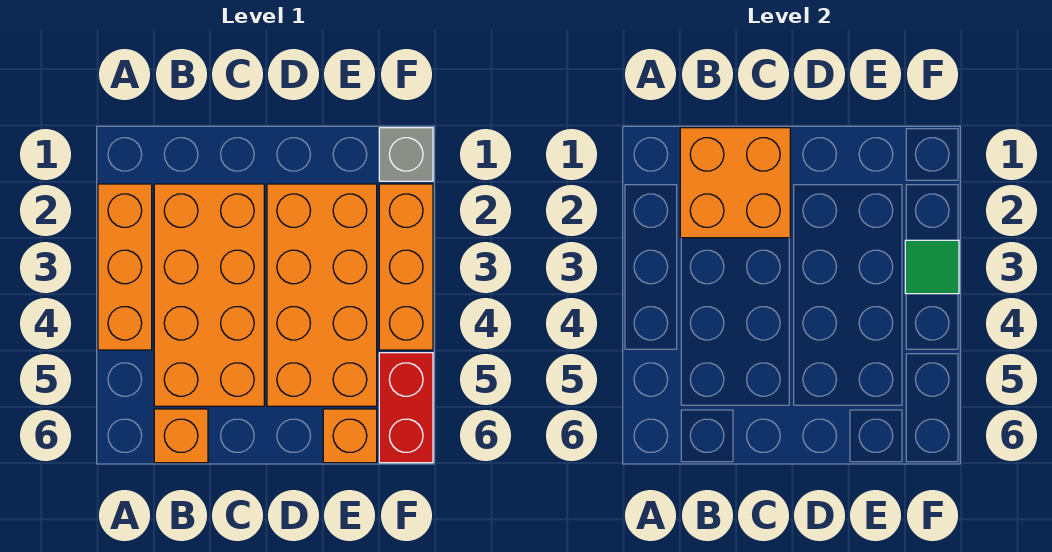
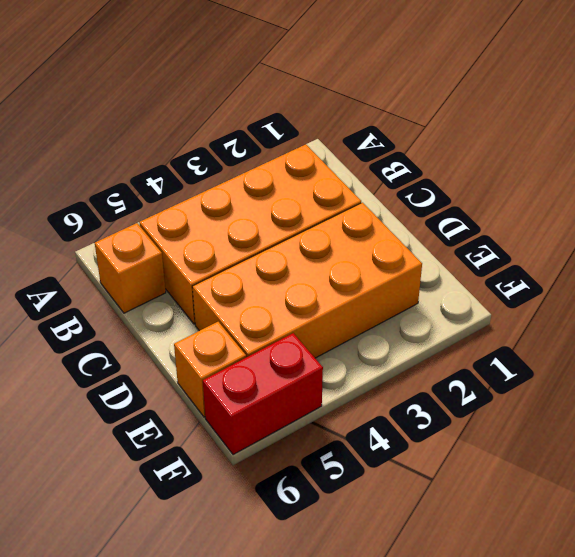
none -> orange brick A2:A4 level 1
none -> grey brick F1 level 1

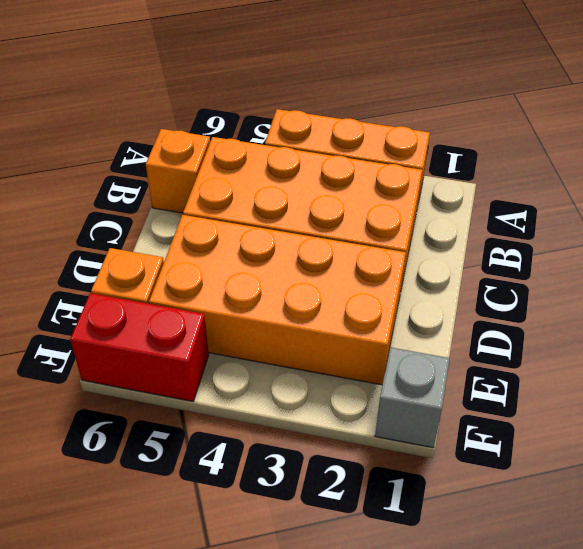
none -> orange brick F2:F4 level 1
none -> orange brick B1:C2 level 2

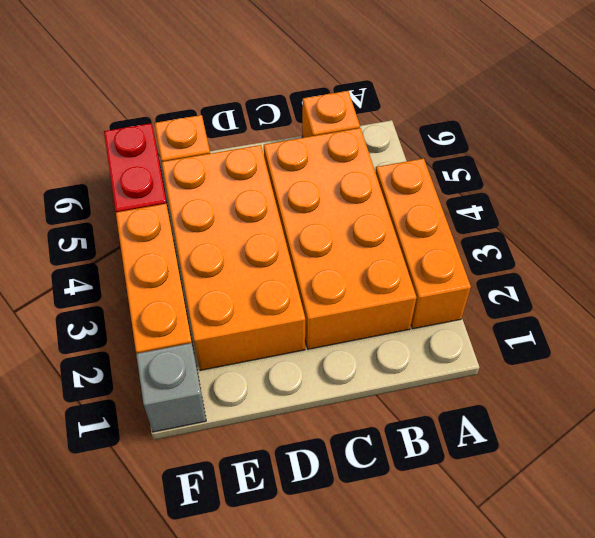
none -> orange brick B1:C2 level 2
none -> green tile F3 level 2

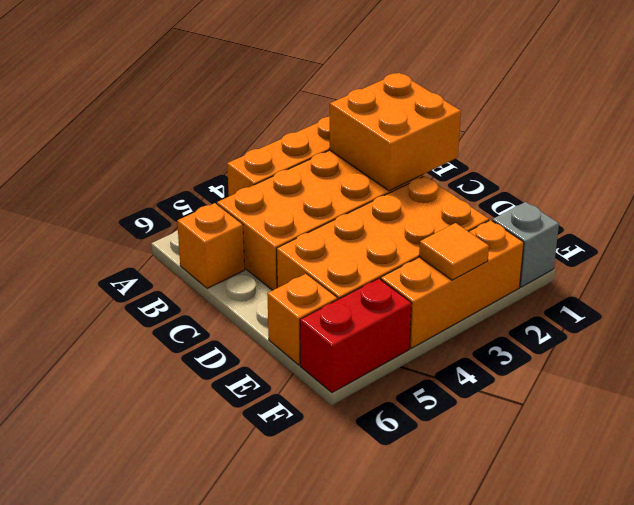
orange tile F3 level 2 -> green tile F3 level 2

